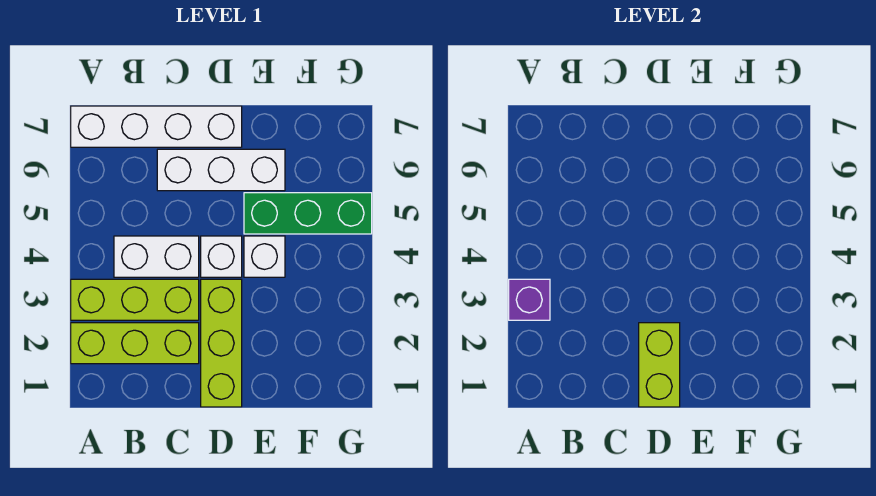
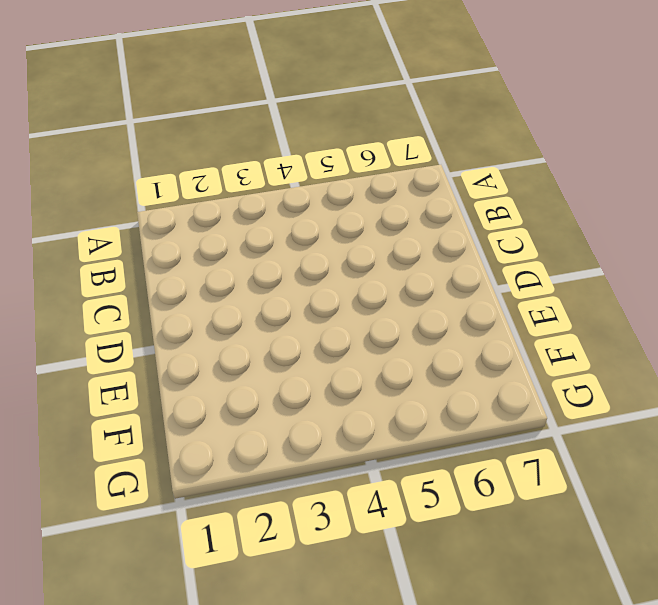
none -> lime brick A2:C2 level 1
none -> lime brick A3:C3 level 1

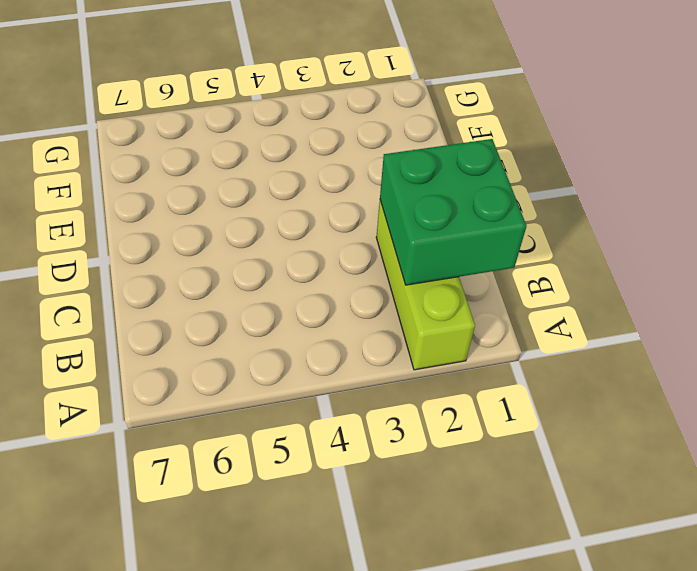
green brick B1:C2 level 2 -> none
none -> lime brick A3:C3 level 1
none -> white brick A7:D7 level 1

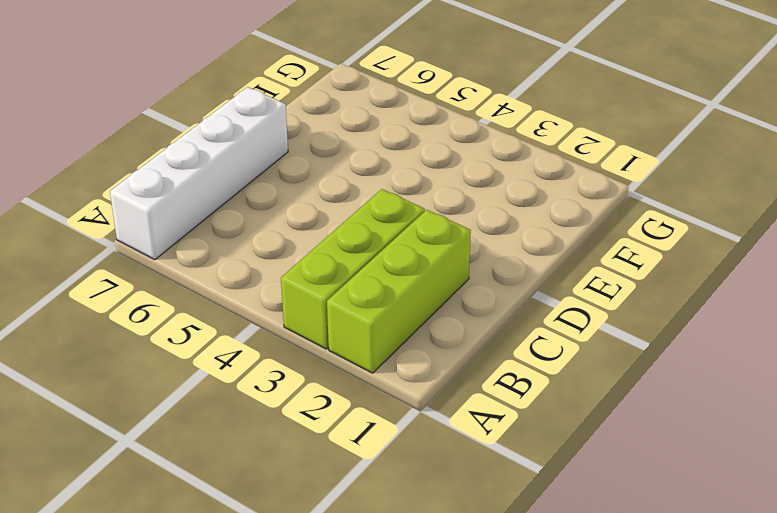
none -> white brick B4:C4 level 1
none -> white brick C6:E6 level 1

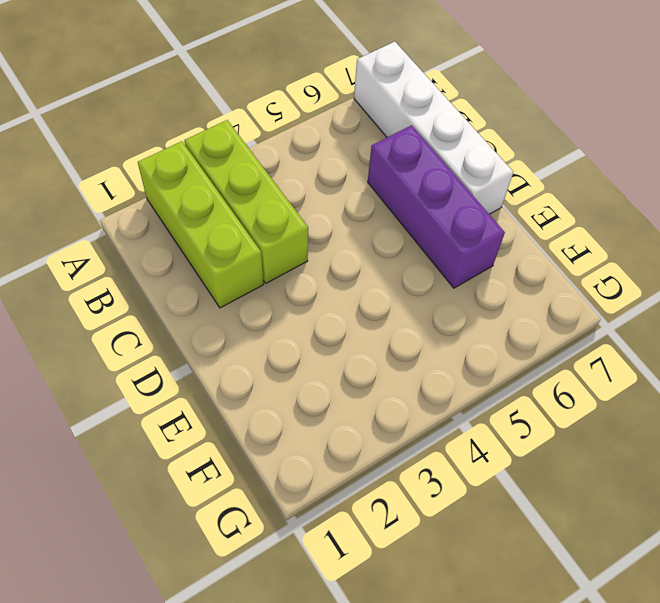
purple brick C6:E6 level 1 -> white brick C6:E6 level 1
none -> white brick B4:C4 level 1
none -> lime brick D1:D3 level 1

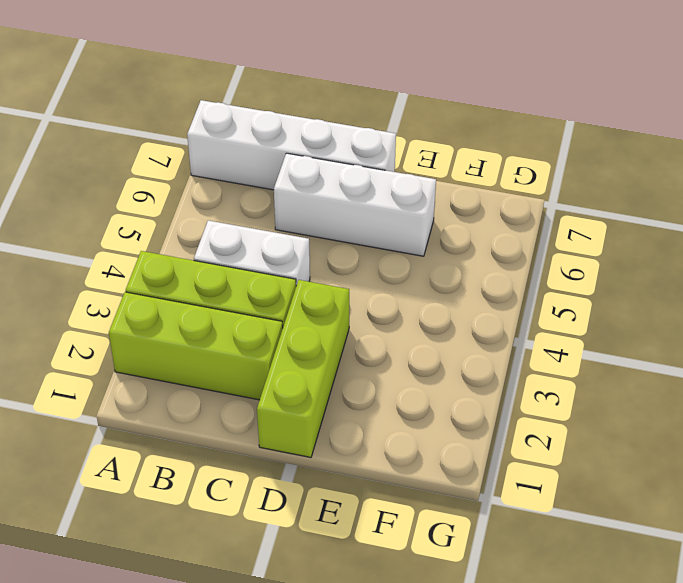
none -> white brick D4 level 1
none -> white brick E4 level 1

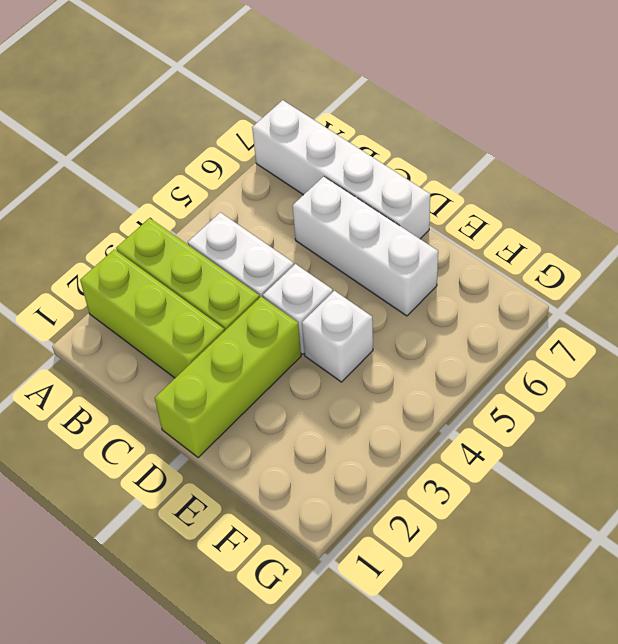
none -> green brick E5:G5 level 1
none -> purple brick A3 level 2

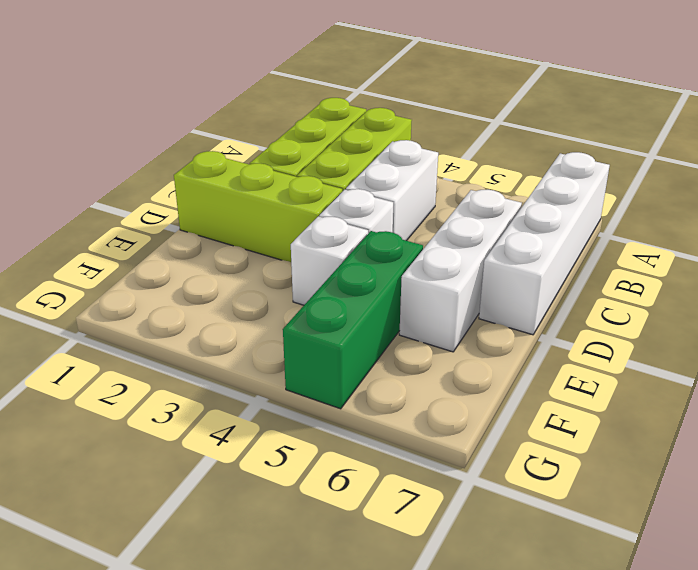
none -> purple brick A3 level 2
none -> lime brick D1:D2 level 2

